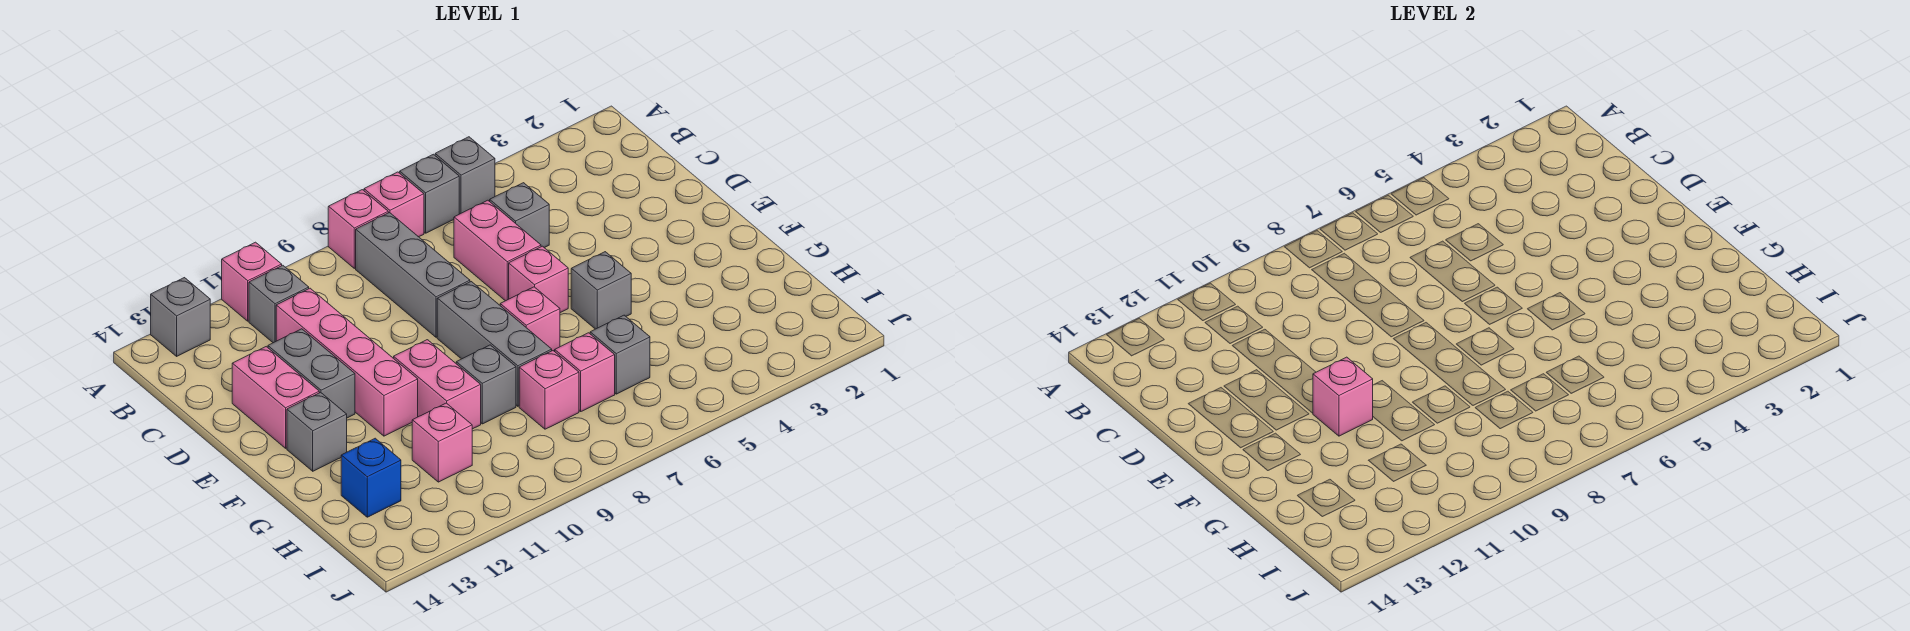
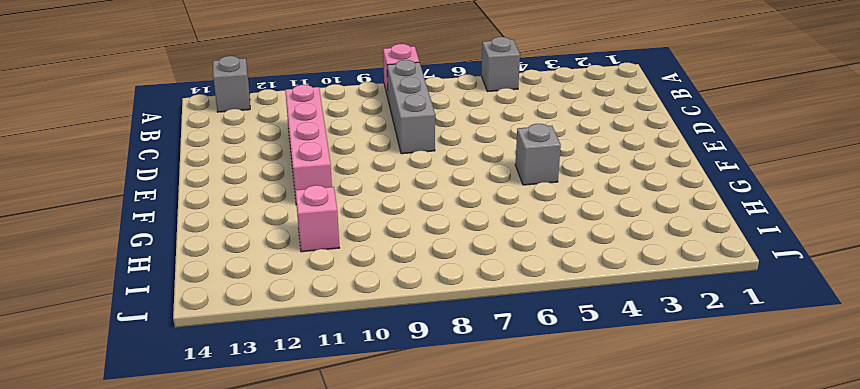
none -> grey brick A6 level 1
none -> pink brick A7 level 1
none -> pink brick A11 level 1

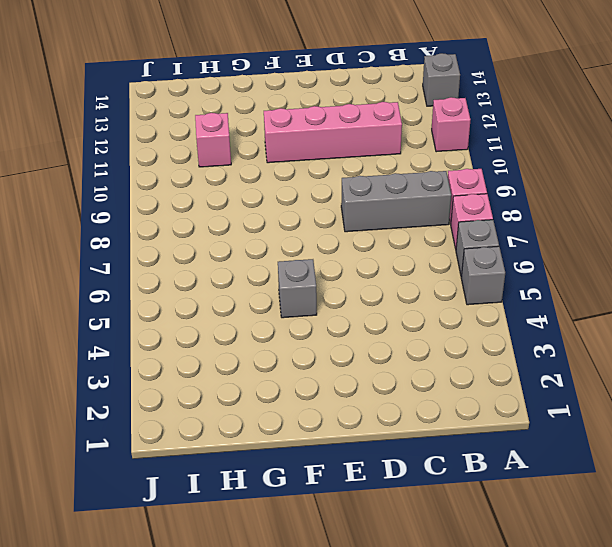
none -> grey brick B11 level 1
none -> grey brick C5 level 1
none -> pink brick C6:D6 level 1

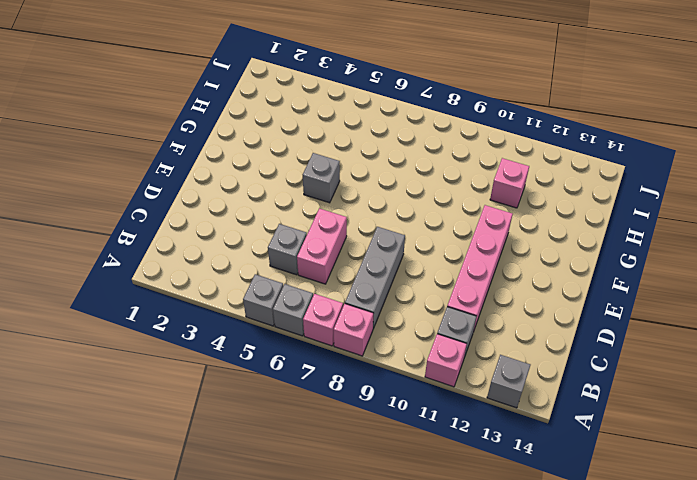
none -> grey brick D12:E12 level 1
none -> pink brick D13:E13 level 1
none -> pink brick E6 level 1

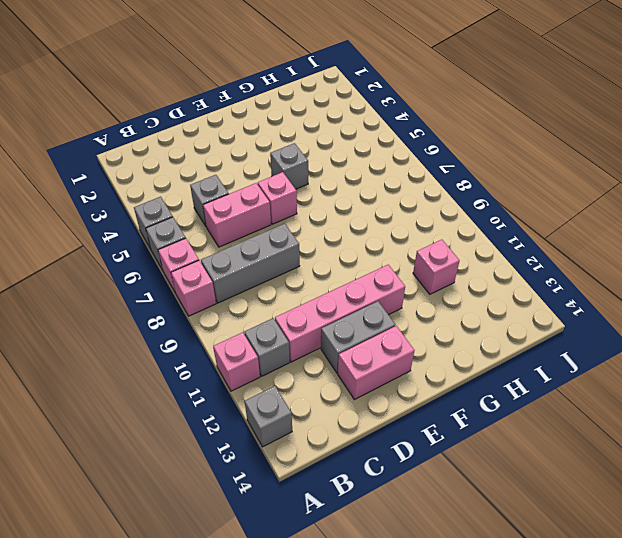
none -> grey brick E8:G8 level 1
none -> pink brick F7 level 1
none -> pink brick F10:G10 level 1

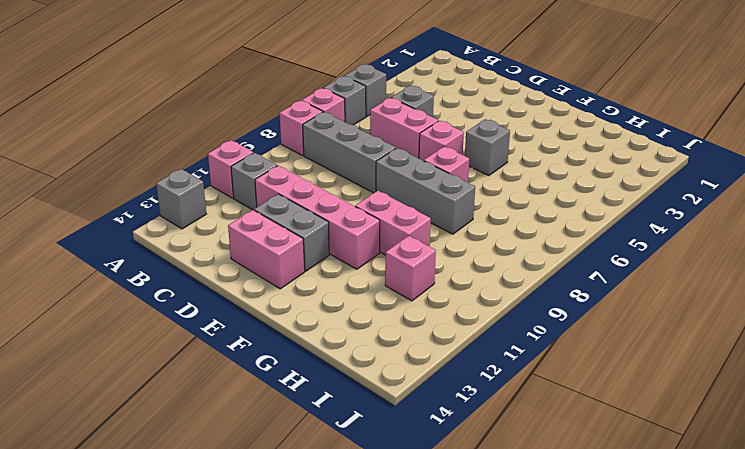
none -> grey brick F13 level 1
none -> grey brick G9 level 1
none -> grey brick H6 level 1

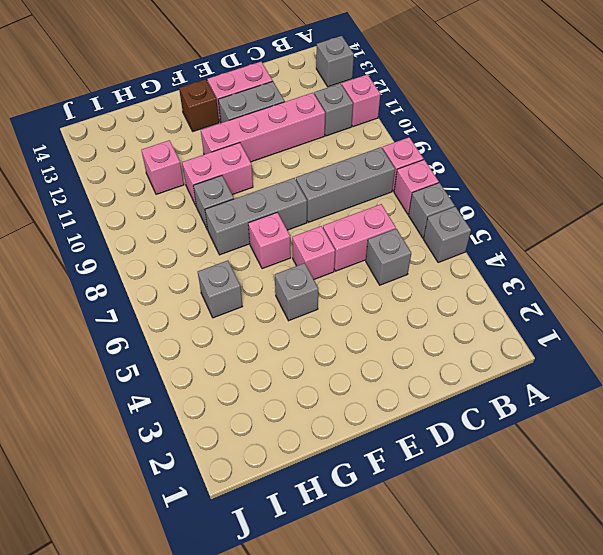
brown brick F13 level 1 -> grey brick F13 level 1
none -> pink brick H7 level 1
none -> pink brick H8 level 1
none -> blue brick H13 level 1

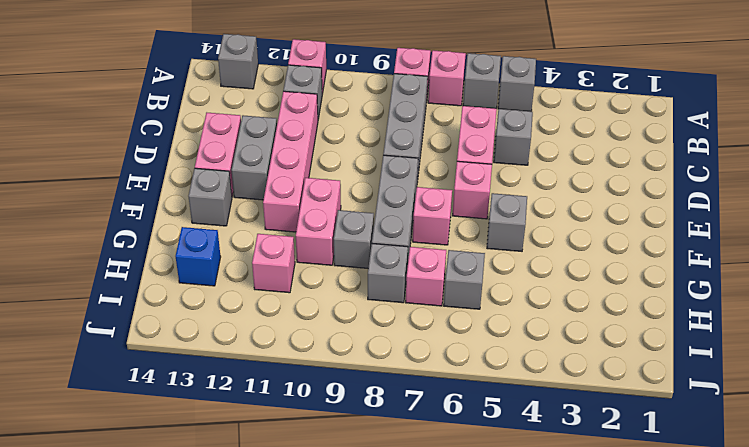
grey brick H8 level 1 -> pink brick H8 level 1
none -> pink brick F11 level 2

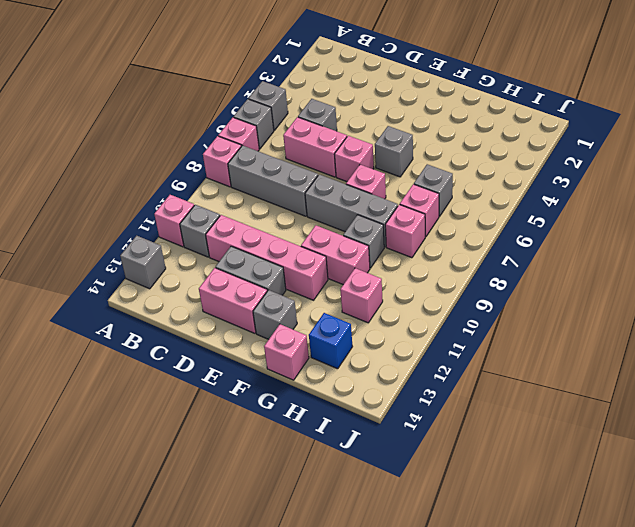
pink brick G14 level 1 -> pink brick F11 level 2

